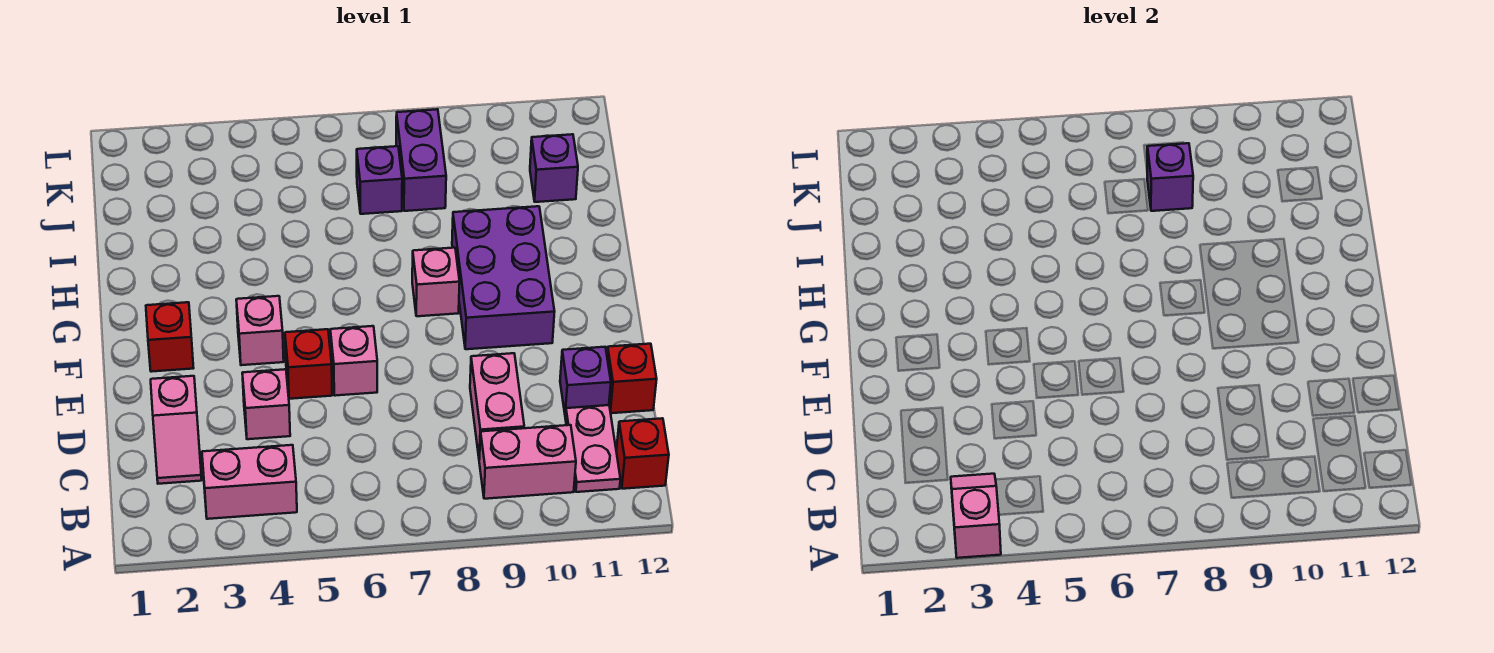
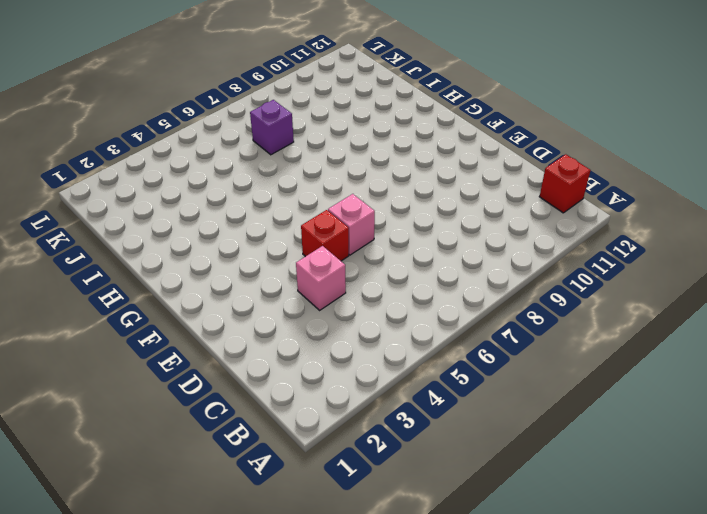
none -> pink brick B3:B4 level 1
none -> pink brick B9:B10 level 1
none -> pink plate B11:C11 level 1

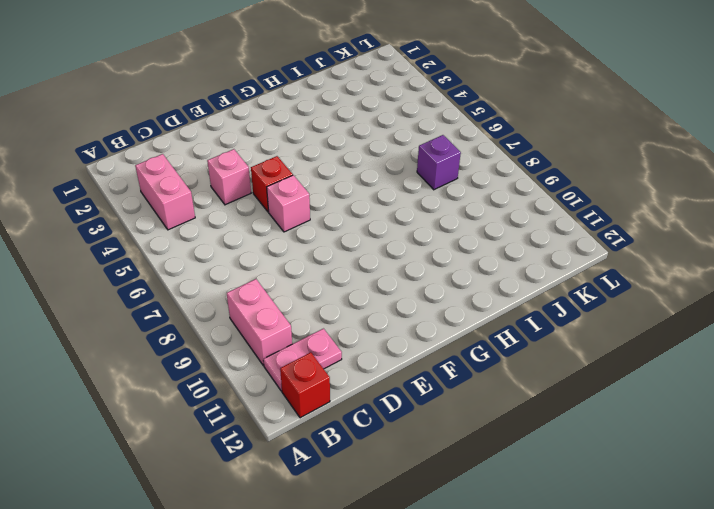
none -> pink slope C2:D2 level 1 top D
none -> pink brick C9:D9 level 1
none -> purple brick D11 level 1

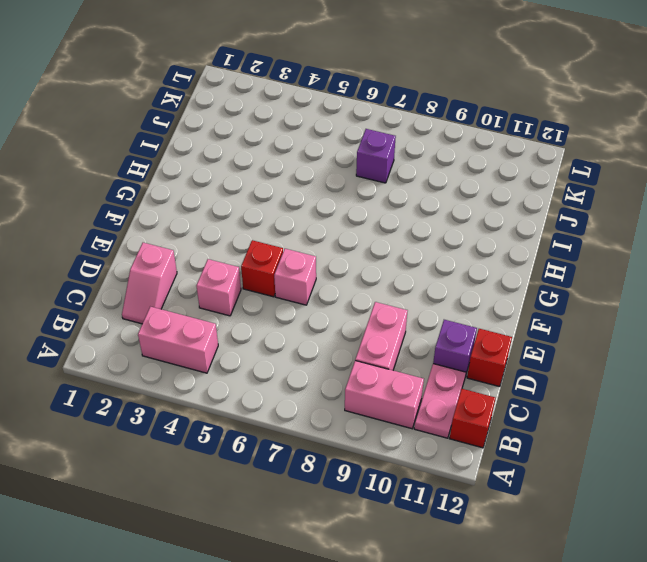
none -> red brick F2 level 1
none -> pink brick F4 level 1
none -> purple brick F9:H10 level 1

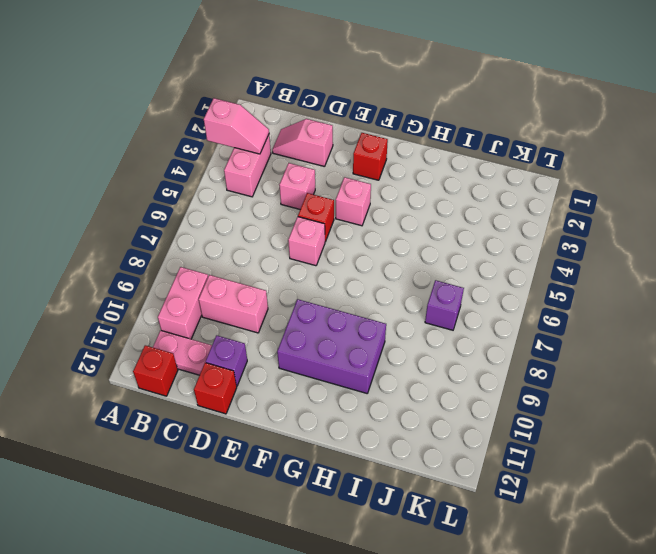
none -> pink brick G8 level 1
none -> purple brick J8:K8 level 1
none -> purple brick J11 level 1

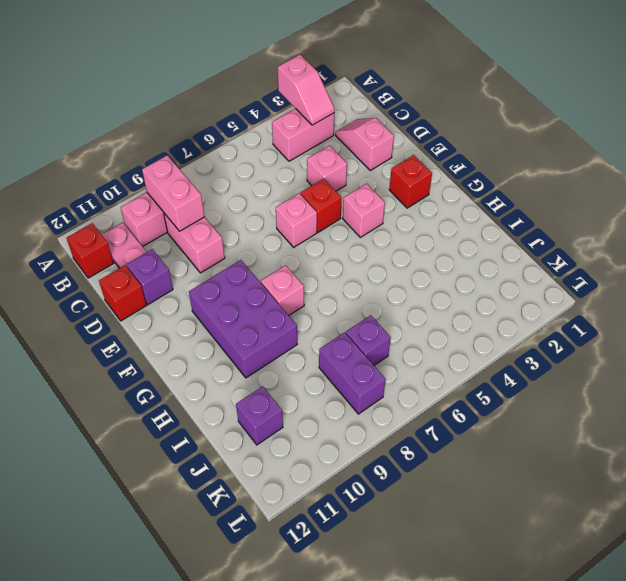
pink brick B9:C9 level 2 -> none
none -> purple brick J8 level 2

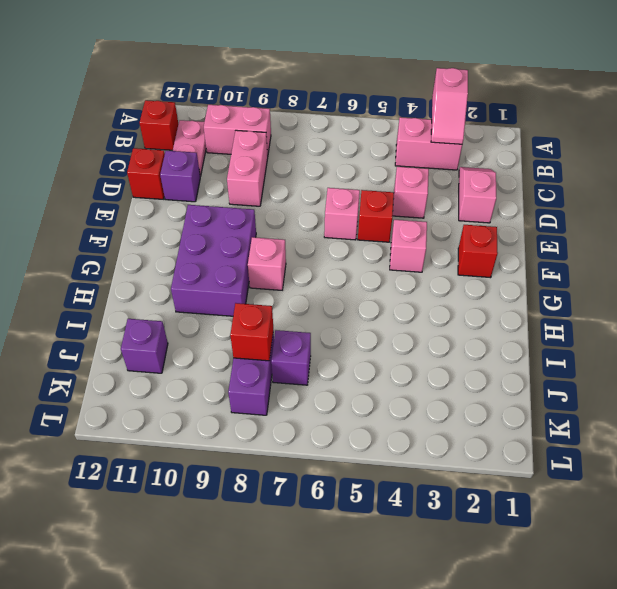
red brick J8 level 2 -> purple brick J8 level 2

